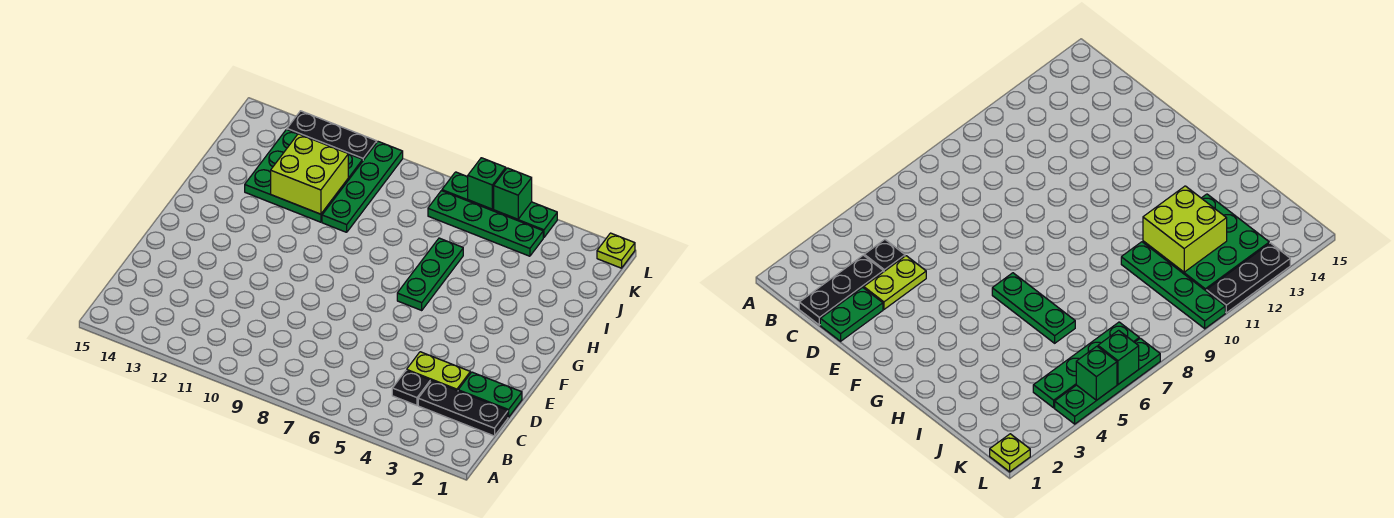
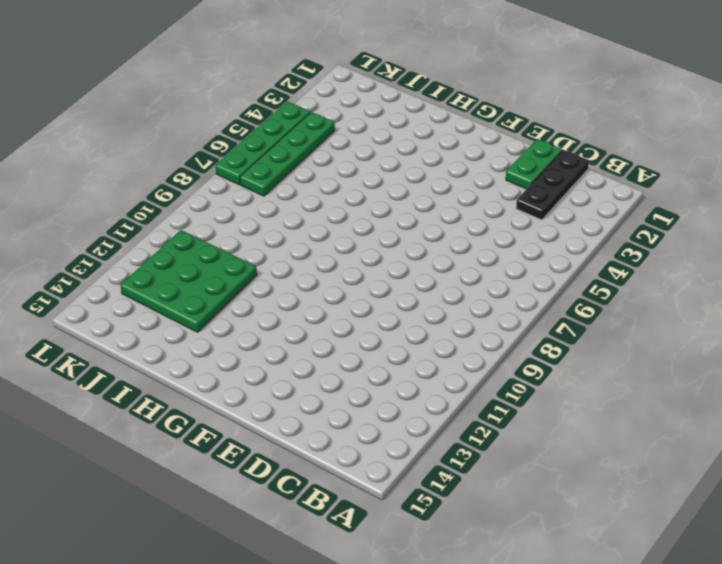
none -> black plate C4 level 1
none -> lime plate D3:D4 level 1
none -> green plate G6:I6 level 1

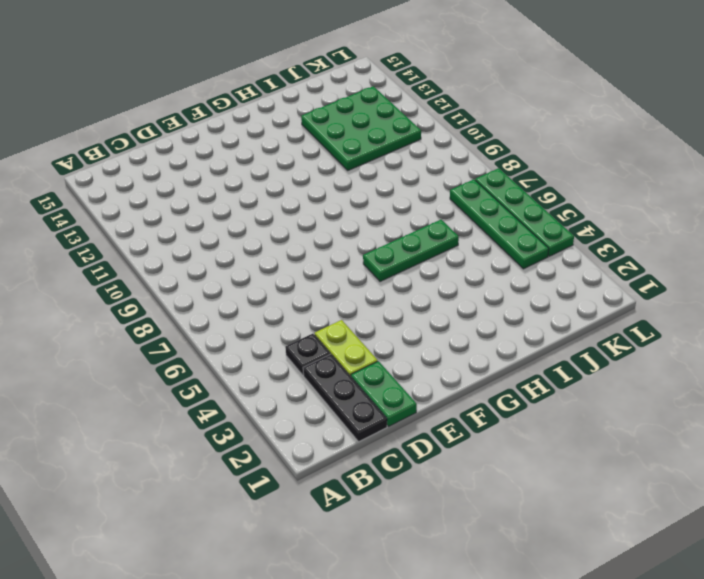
none -> green plate I10:L10 level 1
none -> lime plate L1 level 1
none -> black plate L11:L13 level 1

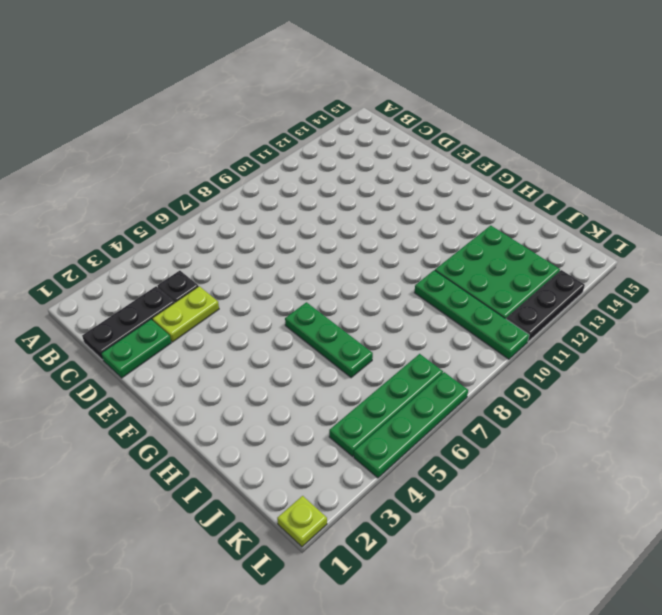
none -> lime brick I11:J12 level 2
none -> green brick L5 level 2
none -> green brick L6 level 2

